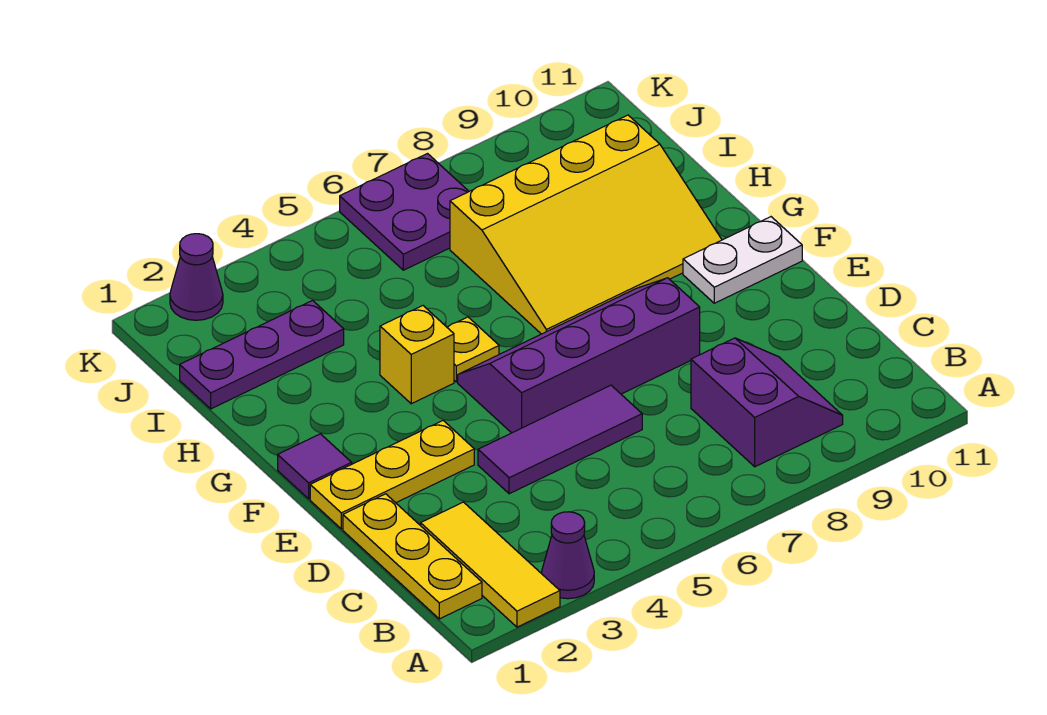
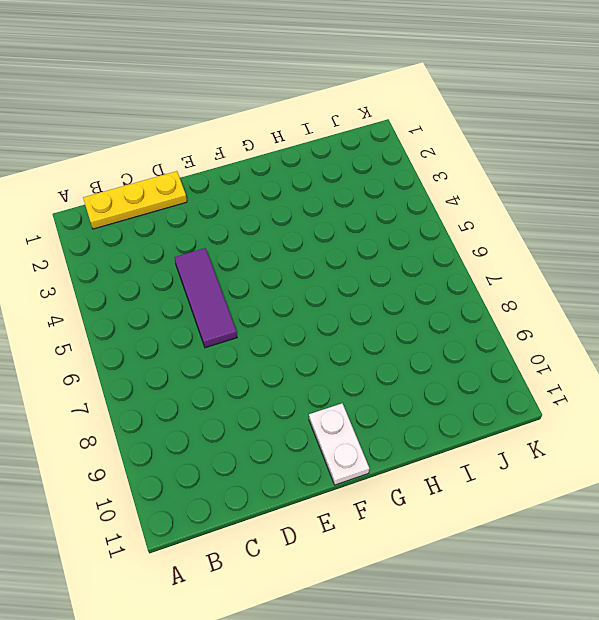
none -> yellow tile A2:C2 level 1
none -> purple cone A3 level 1
none -> purple slope B8:C9 level 1 top 8

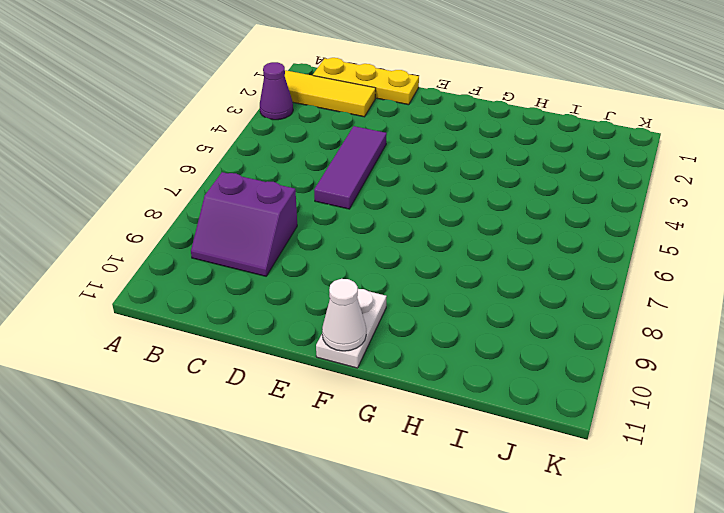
white cone F11 level 2 -> none
none -> yellow plate E1:E3 level 1
none -> purple slope E5:F8 level 1 top E
none -> purple tile F1 level 1

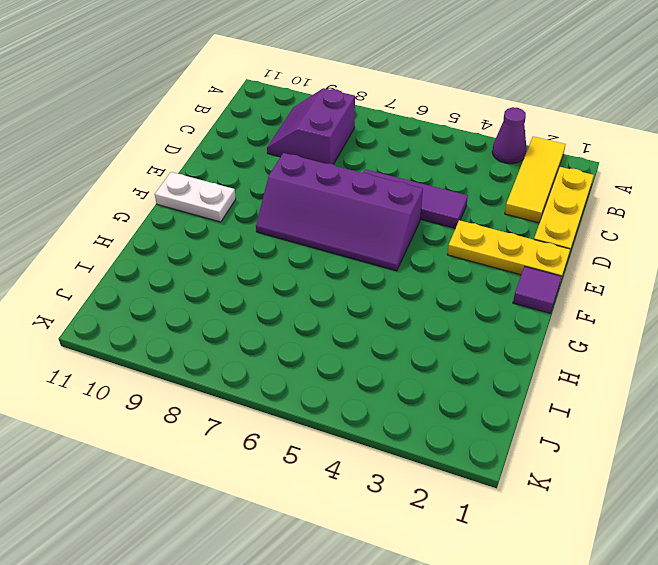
none -> yellow brick G4 level 1
none -> yellow plate G5 level 1
none -> yellow slope G7:I10 level 1 top I

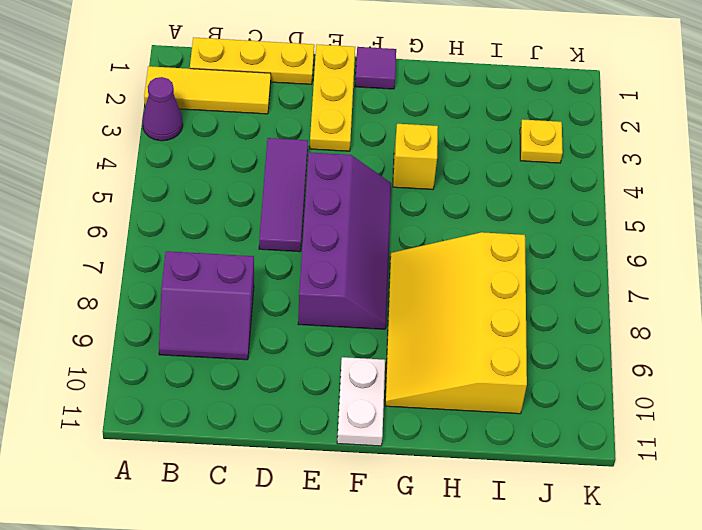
yellow plate J3 level 1 -> yellow plate G5 level 1
none -> purple plate I1:I3 level 1
none -> purple plate J6:K7 level 1
none -> purple cone K2 level 1

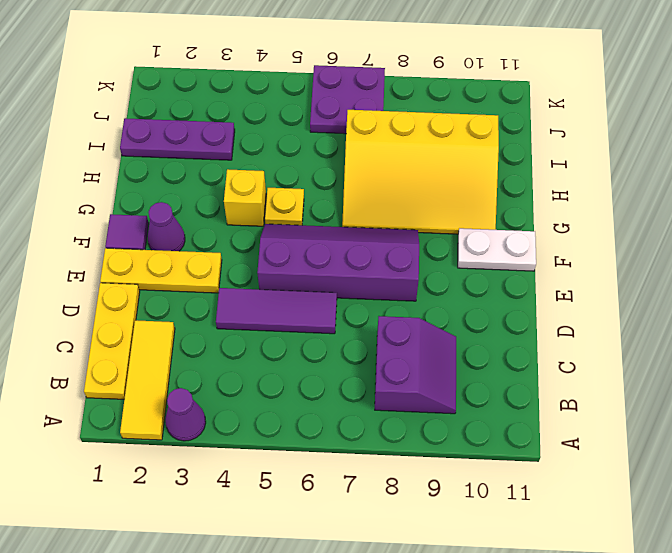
purple cone F2 level 1 -> purple cone K2 level 1

